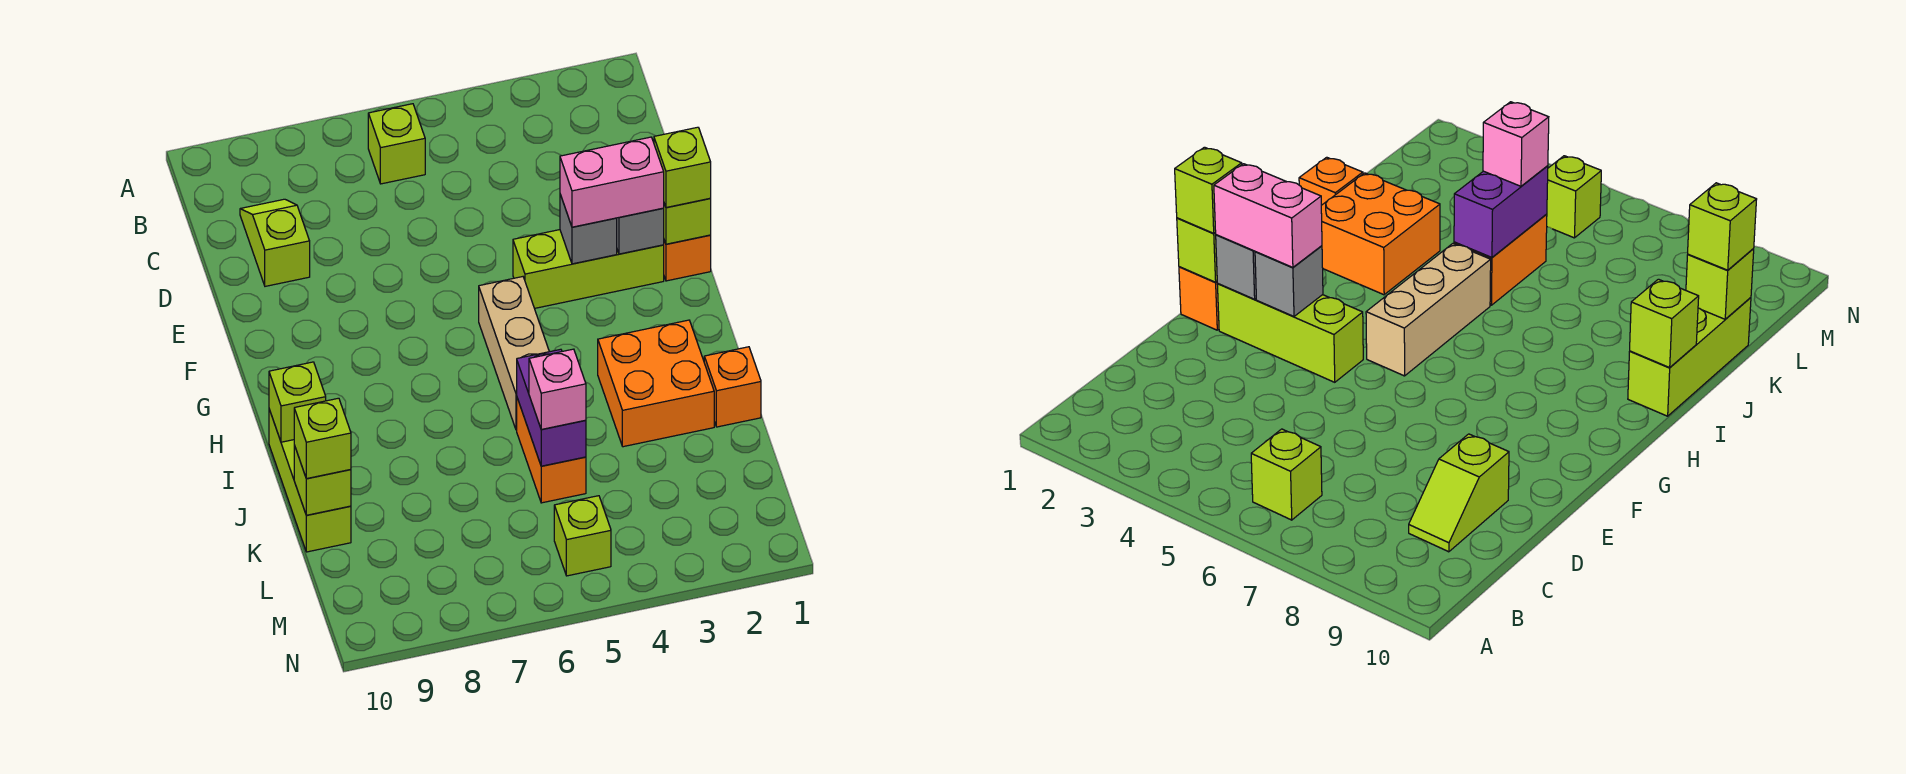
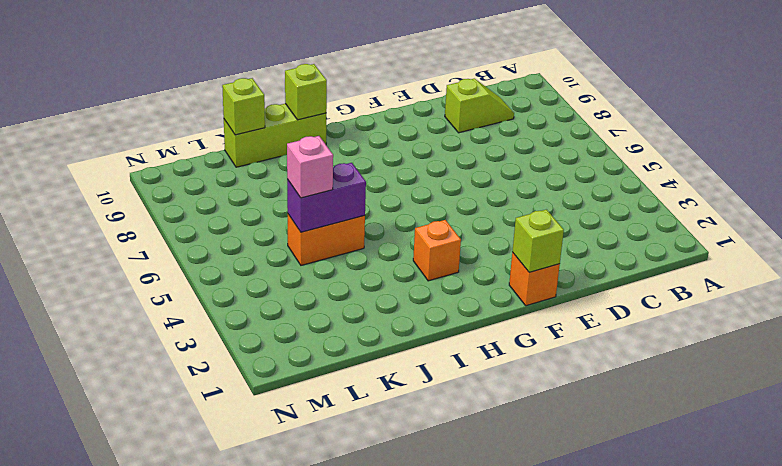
orange brick H3 level 1 -> orange brick J1 level 1
none -> lime brick B6 level 1
none -> lime brick F2:F4 level 1
none -> tan brick G5:I5 level 1

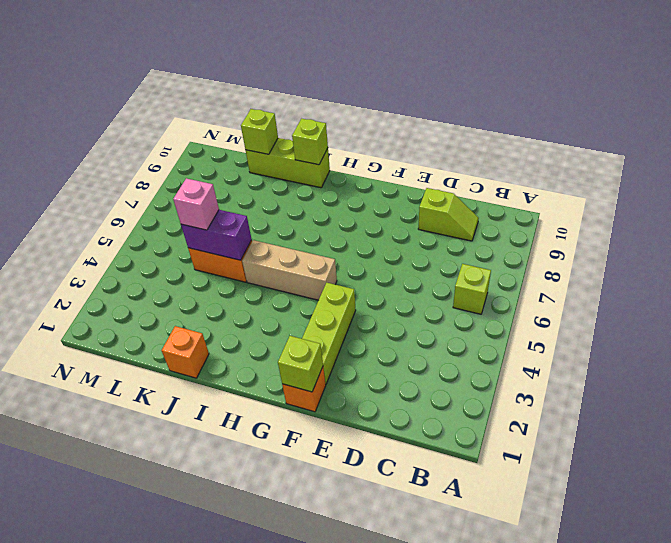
none -> orange brick I2:J3 level 1
none -> lime brick M5 level 1
none -> grey brick F2 level 2

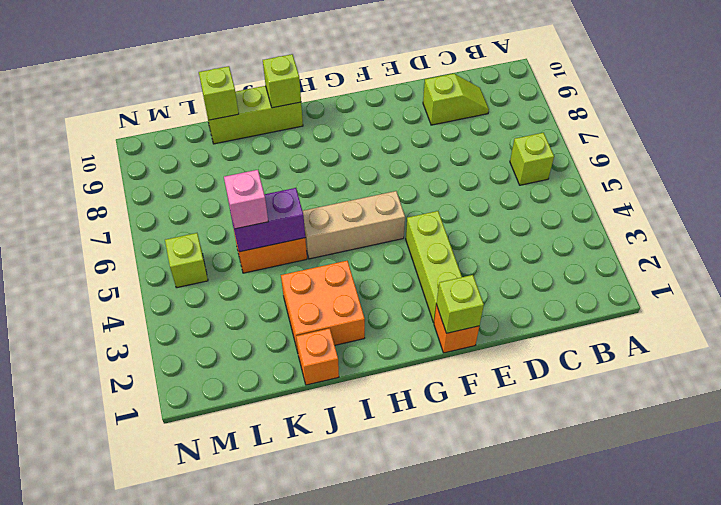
none -> grey brick F2 level 2
none -> grey brick F3 level 2
none -> lime brick F1 level 3

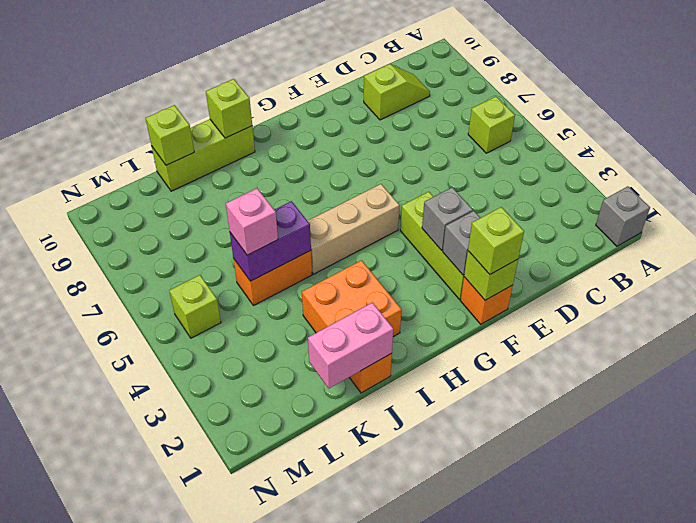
grey brick A1 level 1 -> none
pink brick J1:K1 level 2 -> pink brick F2:F3 level 3
none -> lime brick K10 level 3

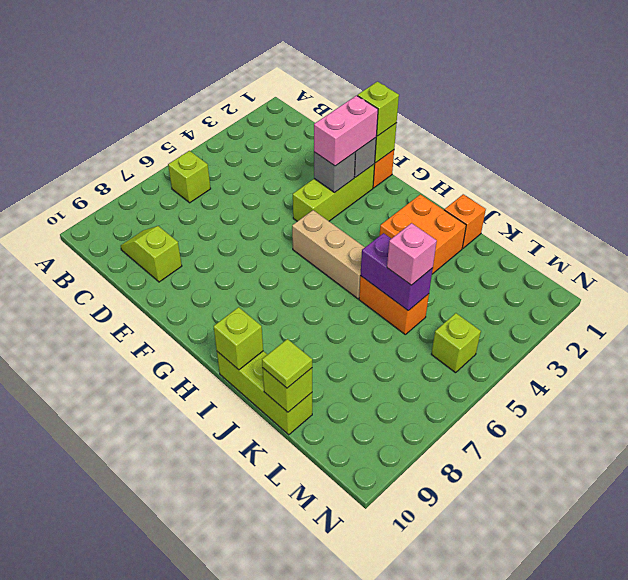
lime tile K10 level 3 -> lime brick K10 level 3

